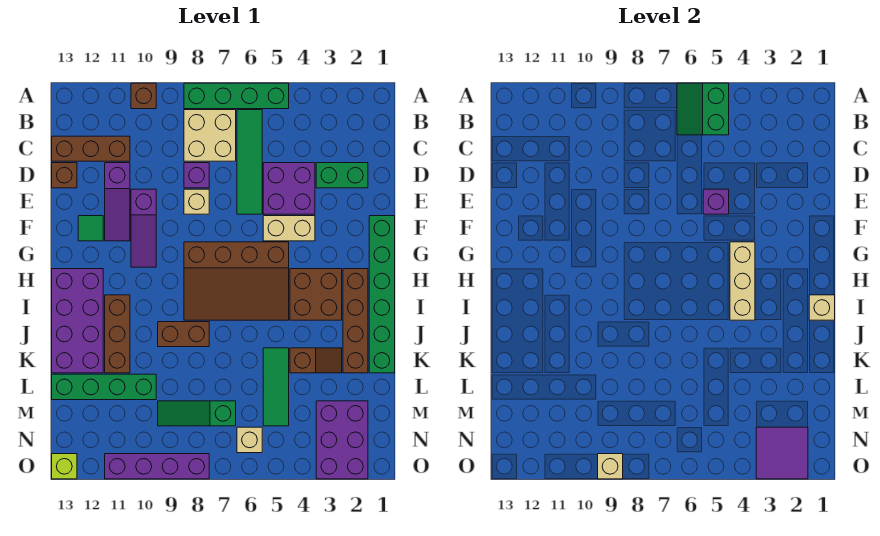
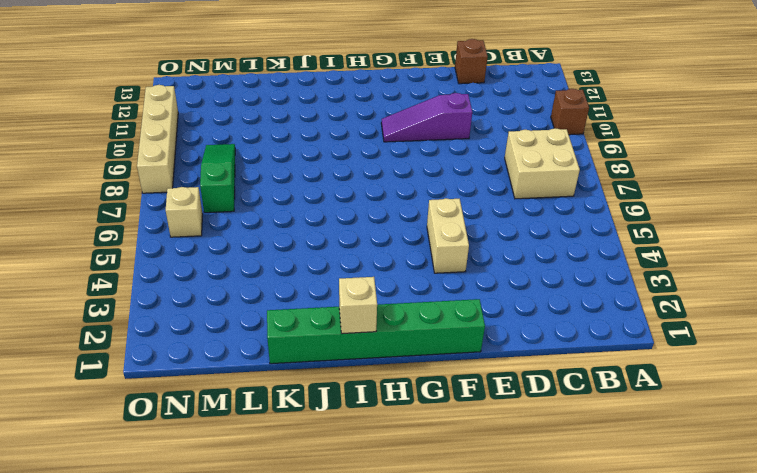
tan brick O8:O11 level 1 -> purple brick O8:O11 level 1
none -> green brick A5:A8 level 1
none -> green tile B6:E6 level 1
none -> brown brick C11:C13 level 1
none -> green brick D2:D3 level 1

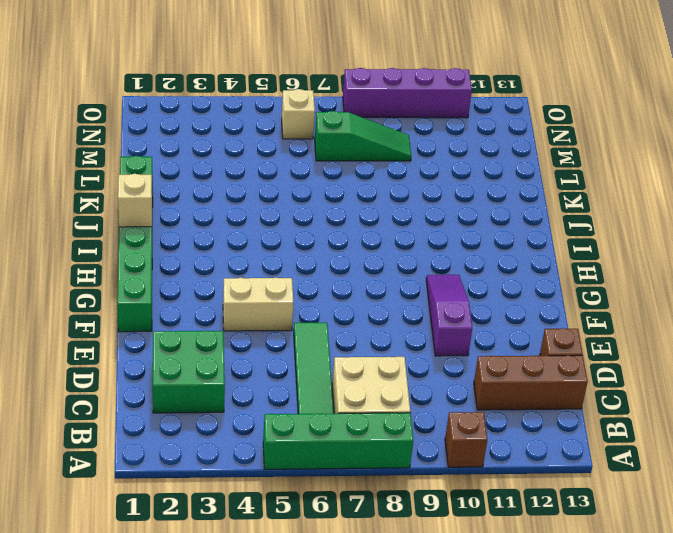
green brick C2:D3 level 1 -> green brick D2:D3 level 1
none -> purple brick D4:E5 level 1
none -> purple brick D8 level 1
none -> purple slope D11:F11 level 1 top D
none -> tan brick E8 level 1

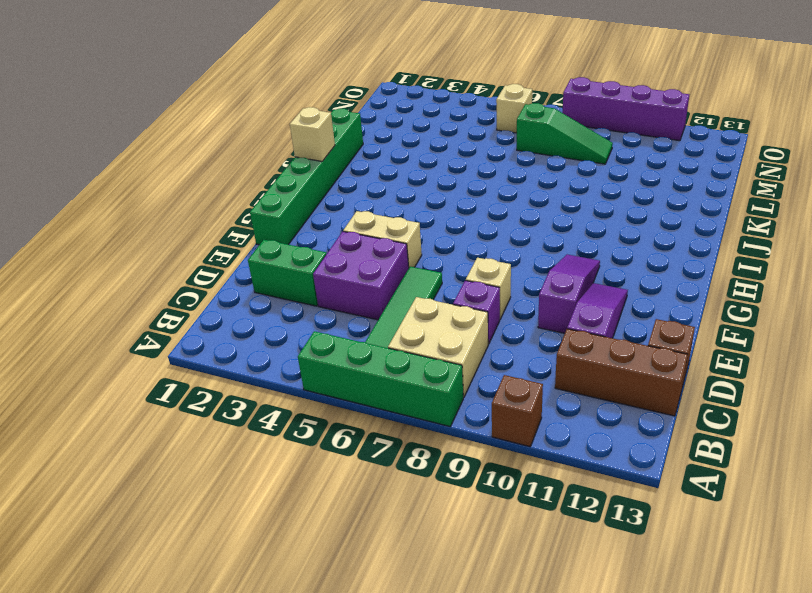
none -> green tile F12 level 1
none -> brown slope G5:I8 level 1 top G
none -> brown brick H2:K2 level 1
none -> brown brick H3:I4 level 1

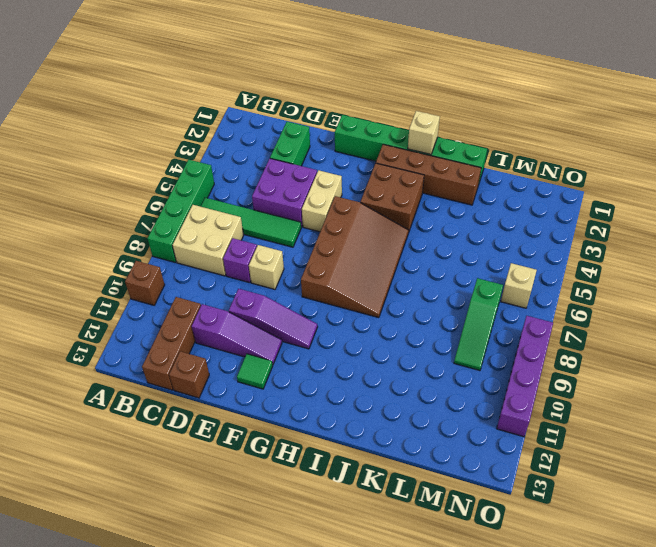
none -> purple brick H12:K13 level 1
none -> brown brick I11:K11 level 1
none -> brown brick J8:J9 level 1
none -> brown slope K3:K4 level 1 top 4

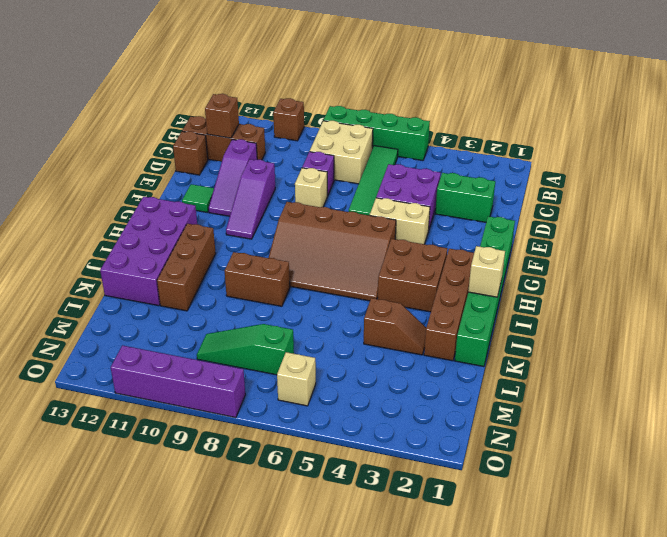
brown brick C12 level 2 -> none
none -> green tile K5:M5 level 1
none -> green brick L10:L13 level 1
none -> purple brick M2:O3 level 1
none -> lime brick O13 level 1

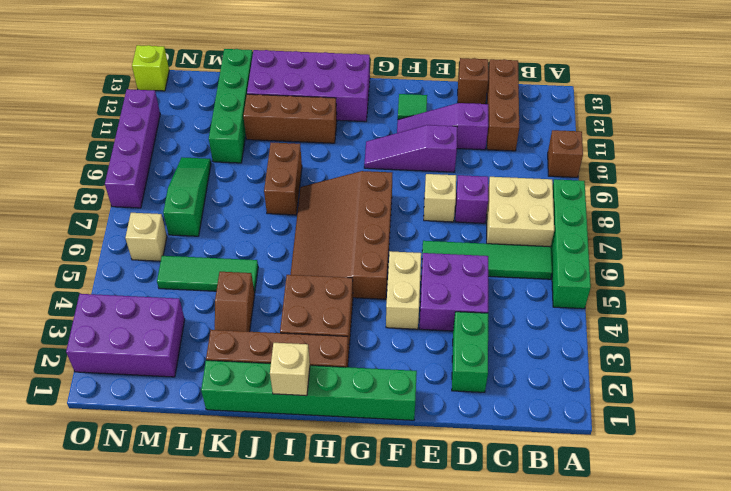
none -> green slope A5:B6 level 2 top 5
none -> purple brick E5 level 2
none -> tan brick G4:I4 level 2
none -> purple tile N2:O3 level 2

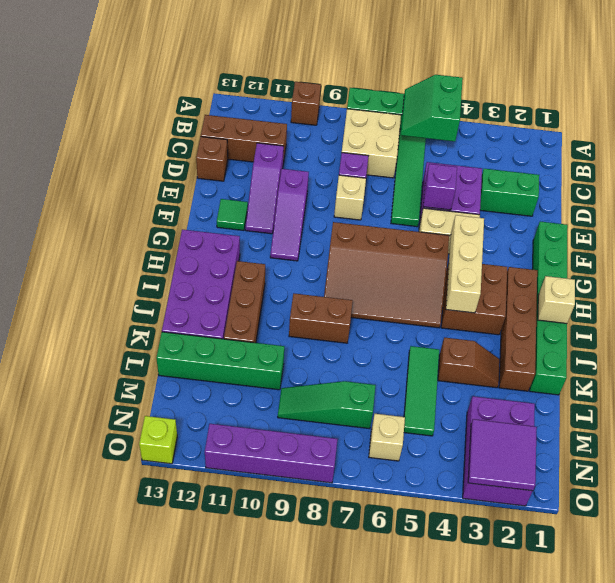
none -> tan brick O9 level 2

